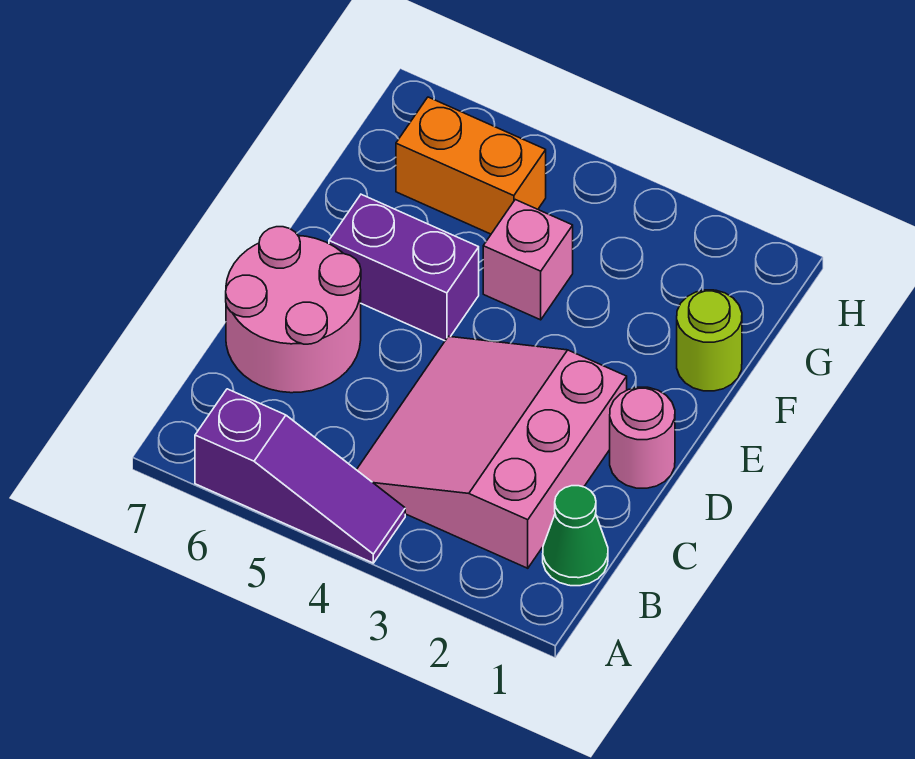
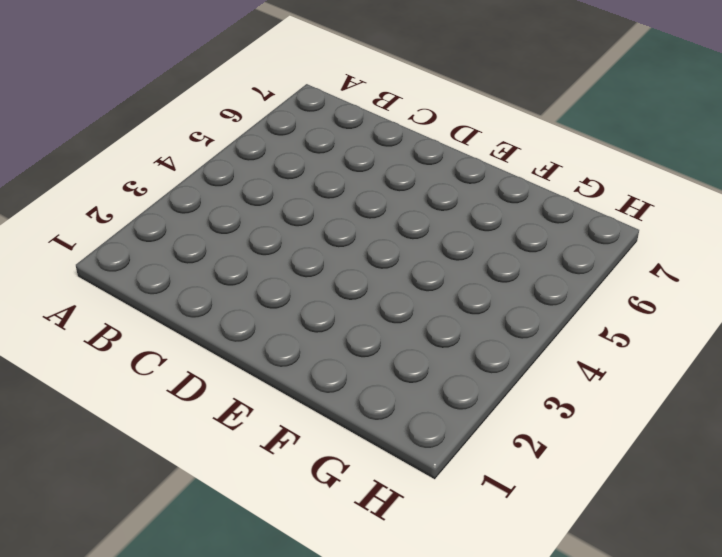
none -> purple slope A4:A6 level 1 top 6
none -> green cone B1 level 1

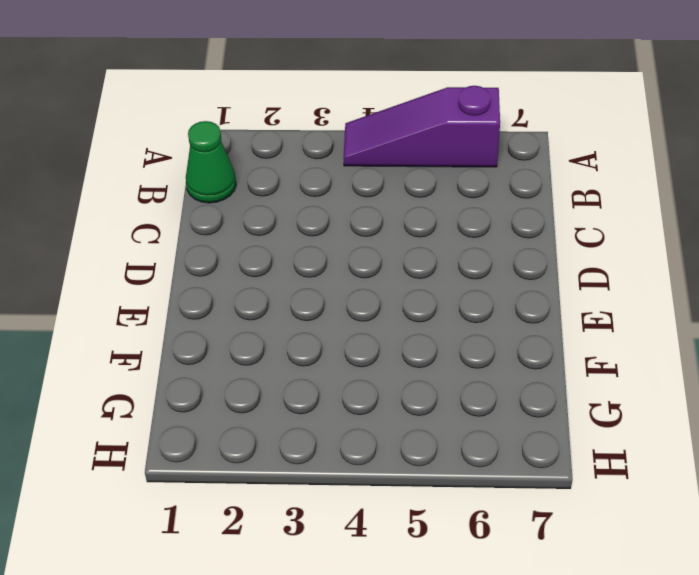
none -> pink slope B2:D4 level 1 top 2
none -> pink round brick C6:D7 level 1

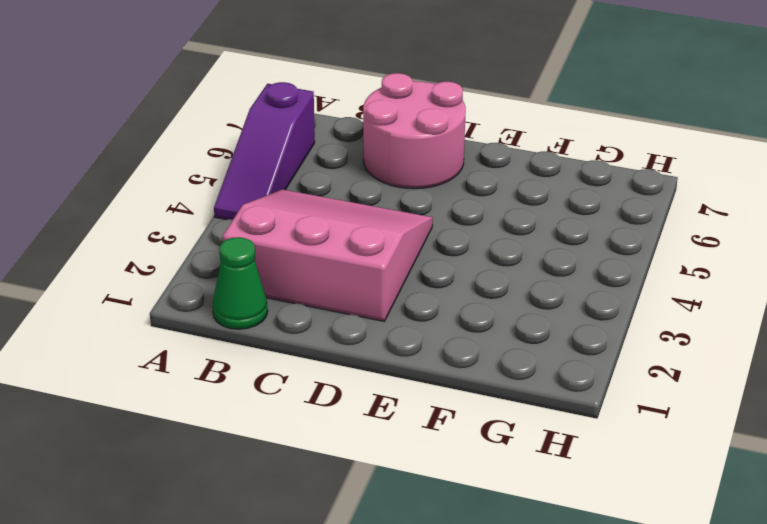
none -> pink round brick D1 level 1
none -> purple brick E5:E6 level 1

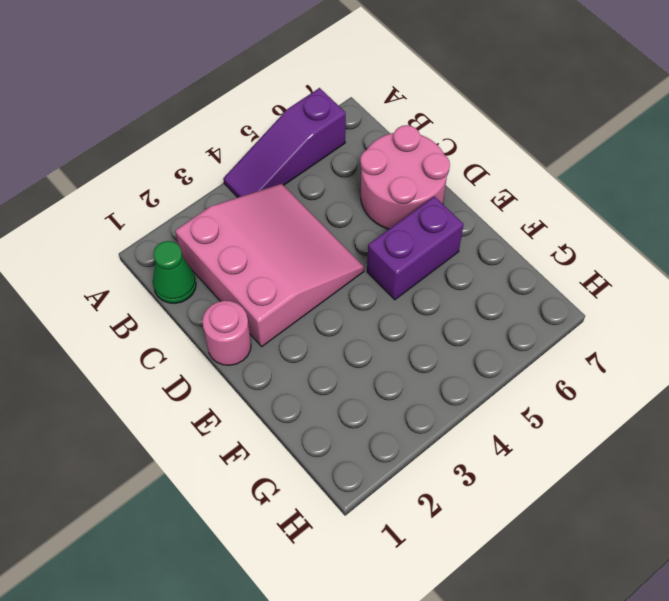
none -> lime round brick F1 level 1
none -> pink brick F4 level 1

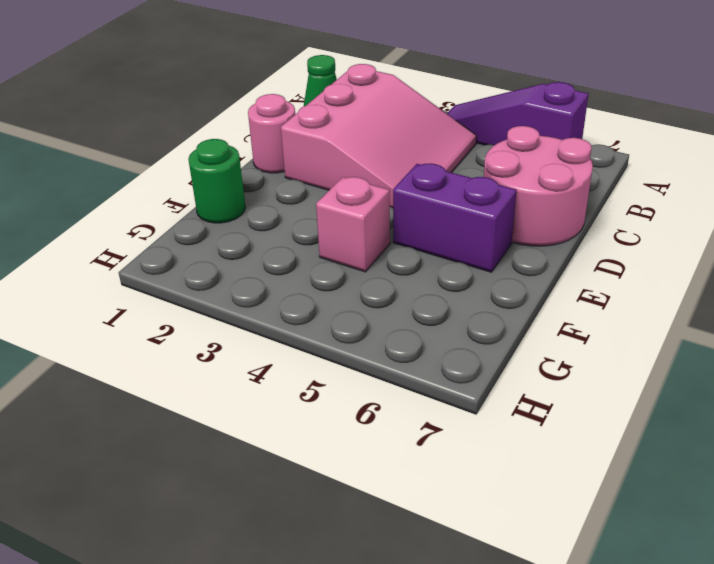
green round brick F1 level 1 -> lime round brick F1 level 1
none -> orange brick G5:G6 level 1

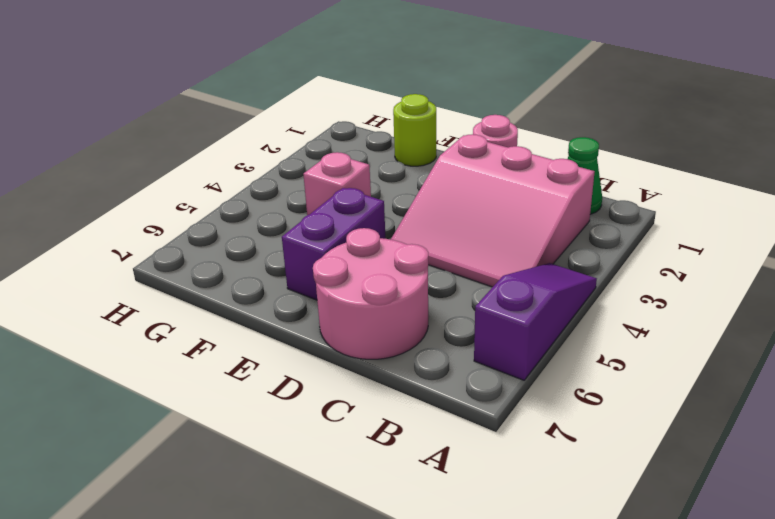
none -> orange brick G5:G6 level 1

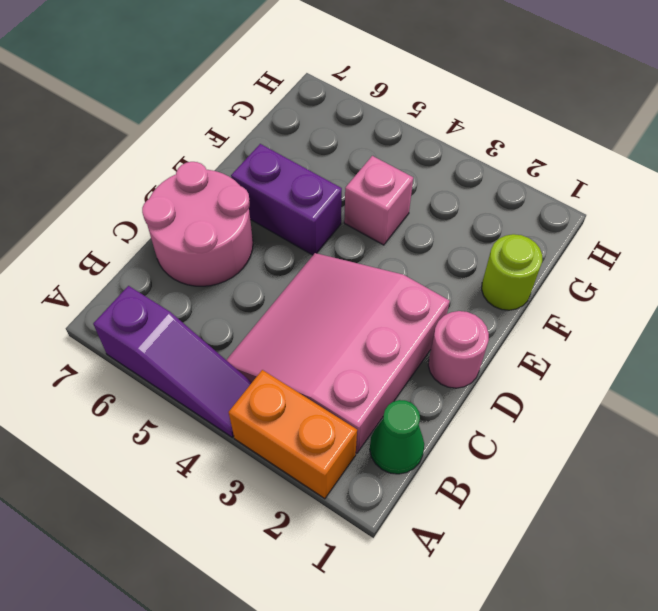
orange brick A2:A3 level 1 -> orange brick G5:G6 level 1

